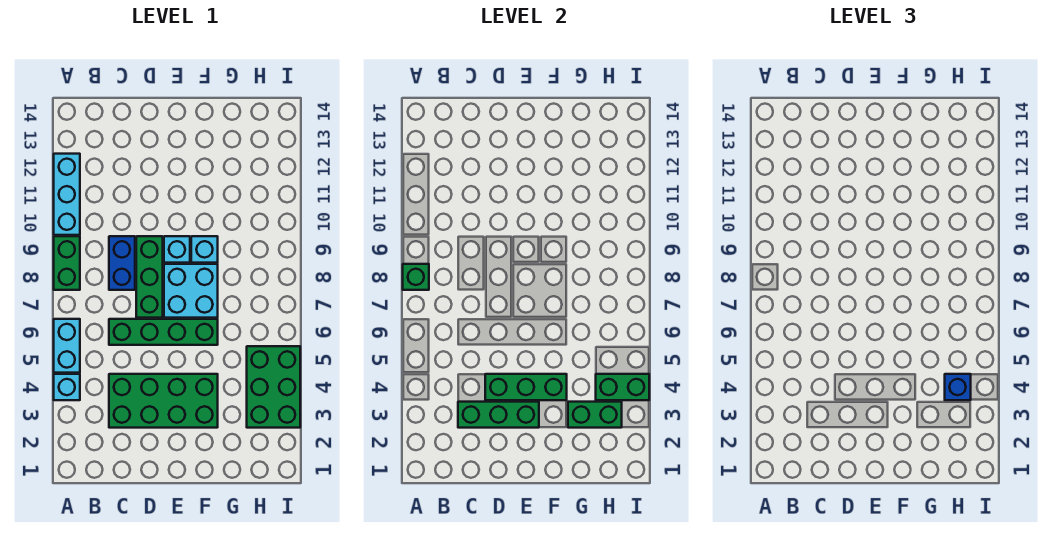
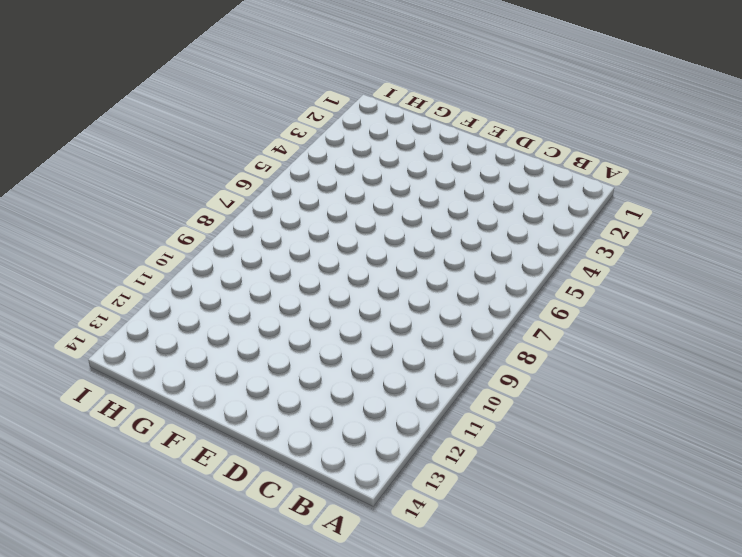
none -> cyan brick A4 level 1
none -> cyan brick A5:A6 level 1
none -> green brick A8:A9 level 1

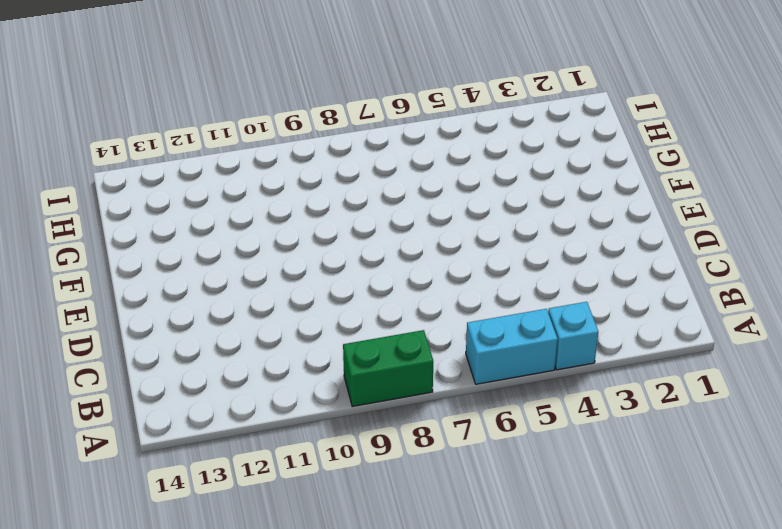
none -> cyan brick A10:A12 level 1
none -> green brick C3:F4 level 1
none -> green brick C6:F6 level 1

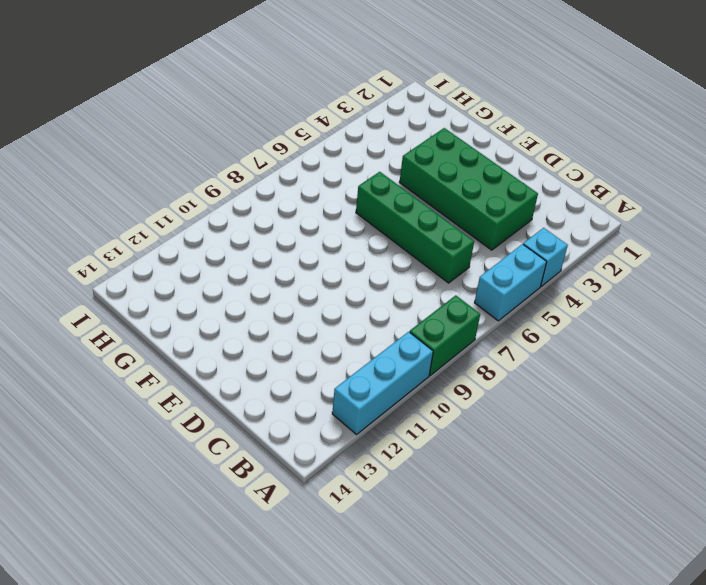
none -> blue brick C8:C9 level 1
none -> green brick D7:D9 level 1
none -> cyan brick E7:F8 level 1

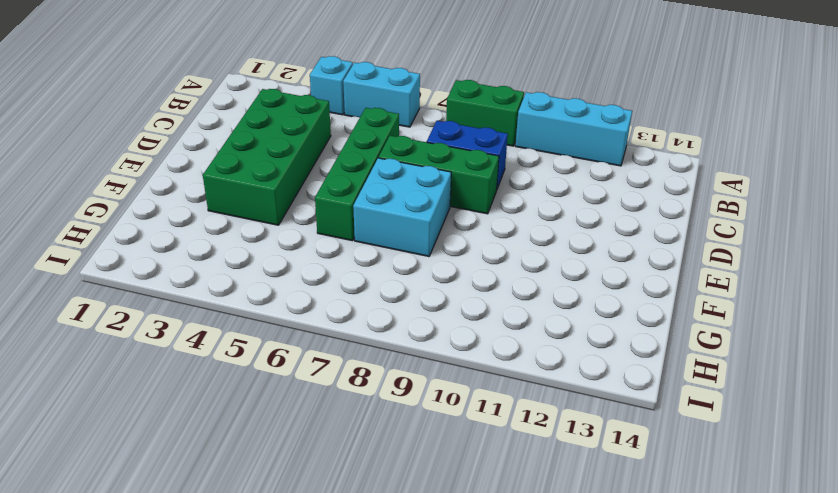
none -> cyan brick E9 level 1
none -> cyan brick F9 level 1
none -> green brick H3:I5 level 1

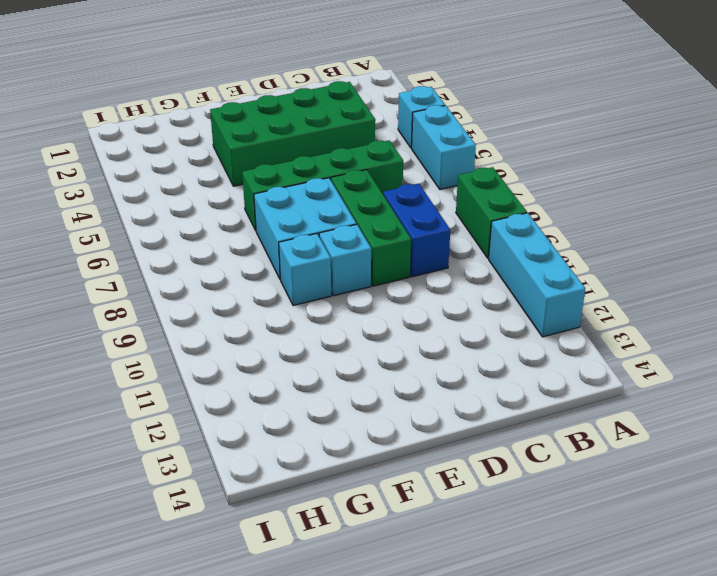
none -> green brick H3:I5 level 1
none -> green brick A8 level 2
none -> green brick C3:E3 level 2

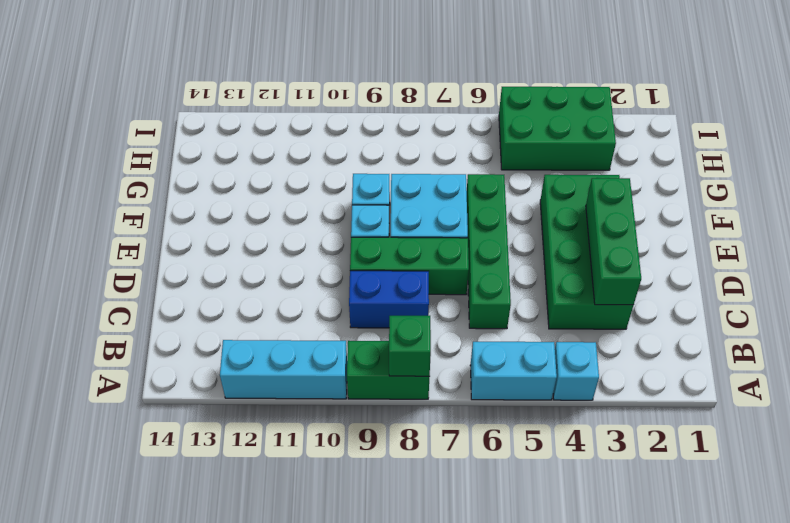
none -> green brick D4:F4 level 2
none -> green brick G3:H3 level 2
none -> green brick H4:I4 level 2

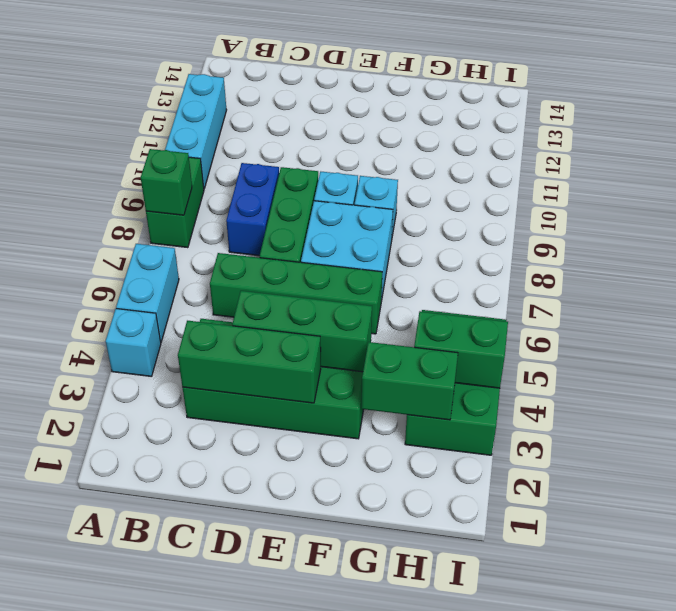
none -> blue brick H4 level 3

